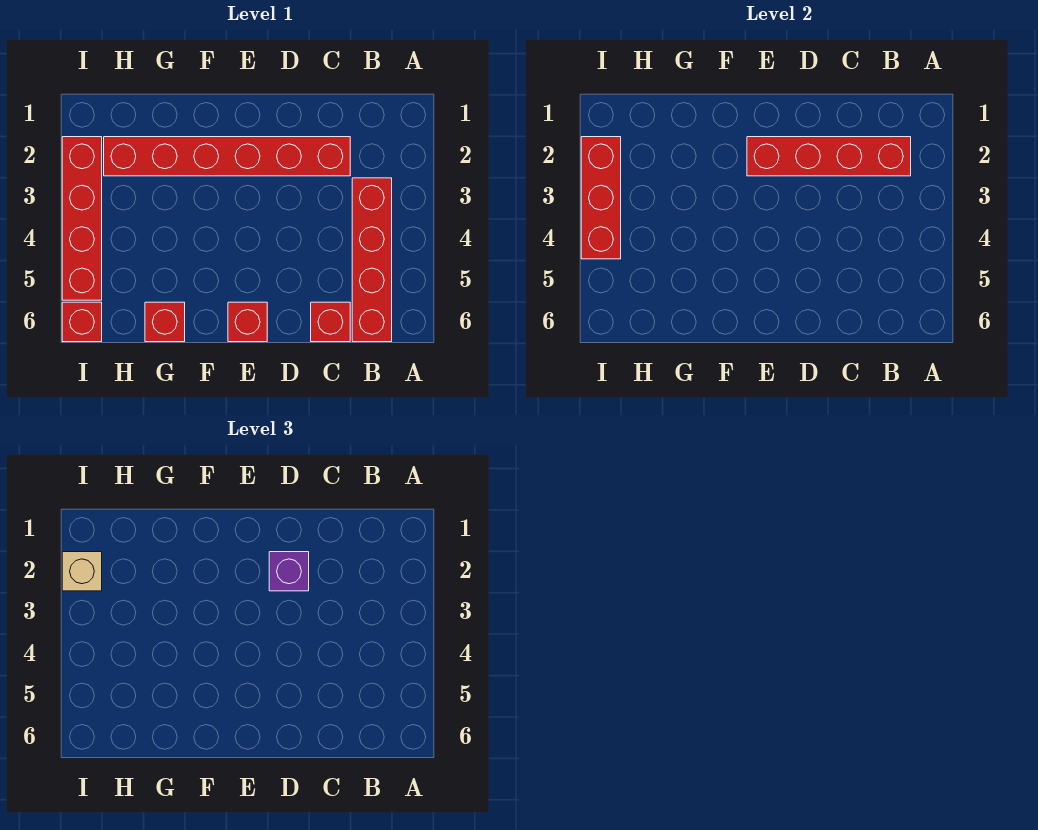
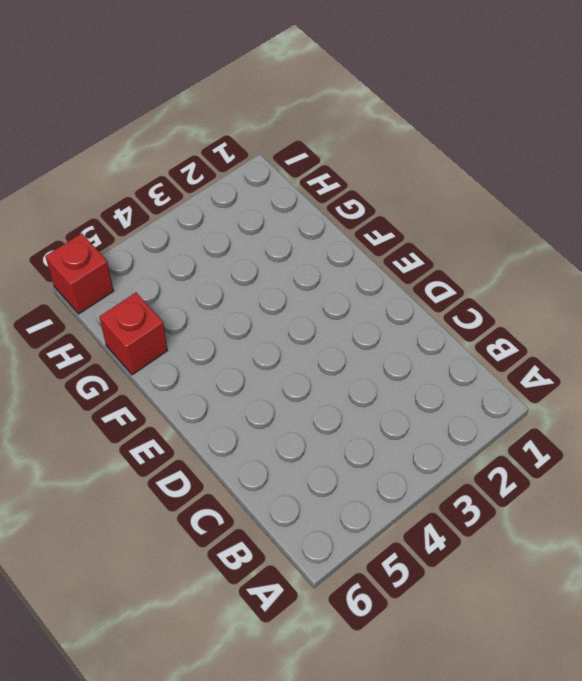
none -> red brick B3:B6 level 1
none -> red brick C2:H2 level 1

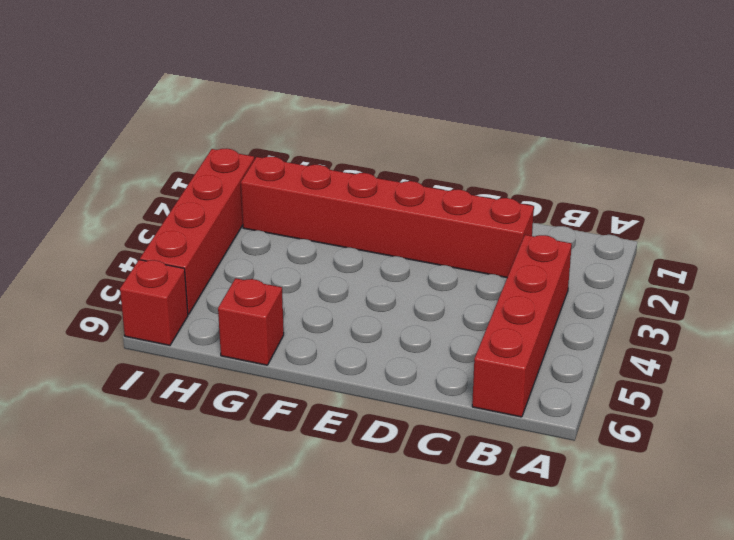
none -> red brick C6 level 1
none -> red brick E6 level 1

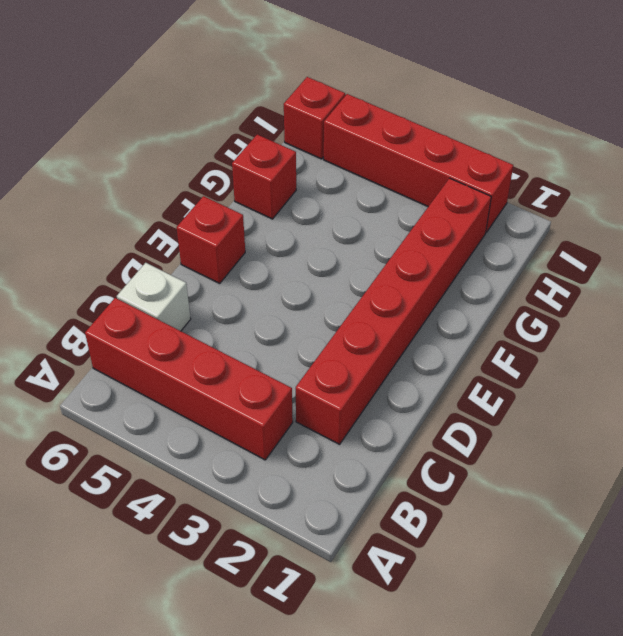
white brick C6 level 1 -> red brick C6 level 1
none -> red brick B2:E2 level 2
none -> red brick I2:I4 level 2

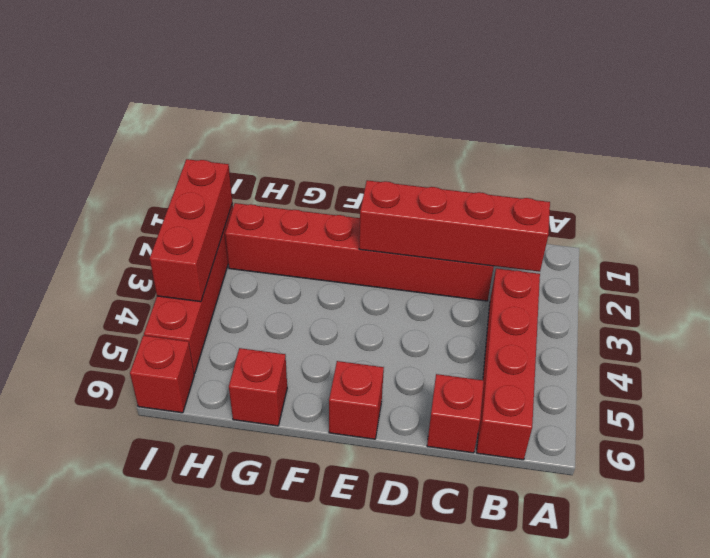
none -> purple brick D2 level 3
none -> tan brick I2 level 3

